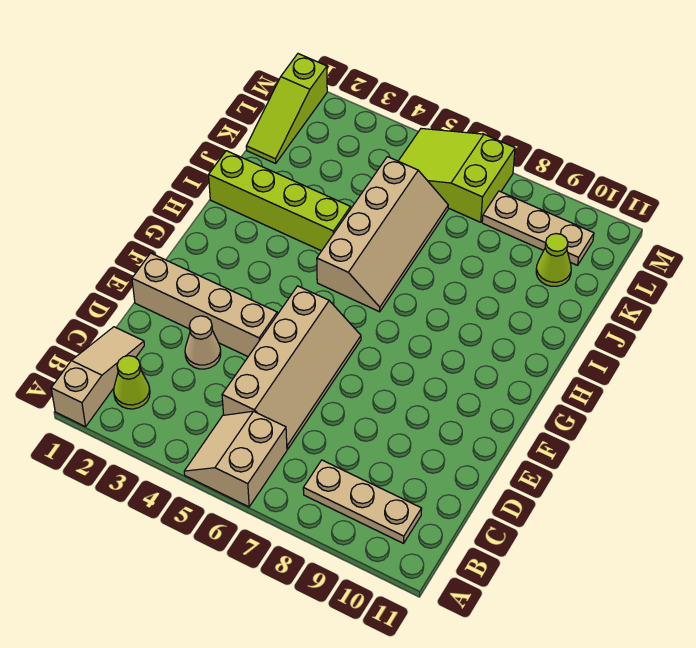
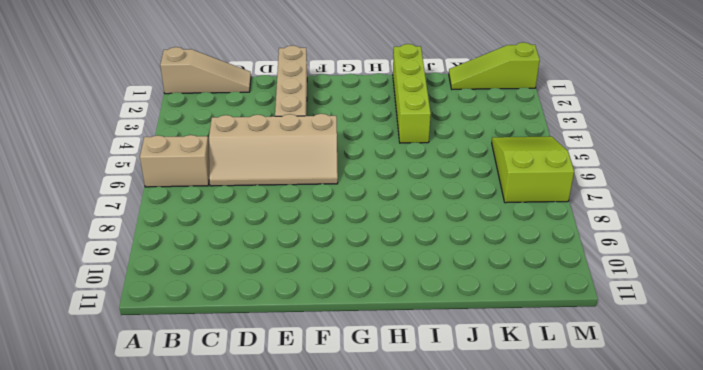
none -> lime cone B2 level 1
none -> tan plate B8:B10 level 1
none -> tan cone D3 level 1

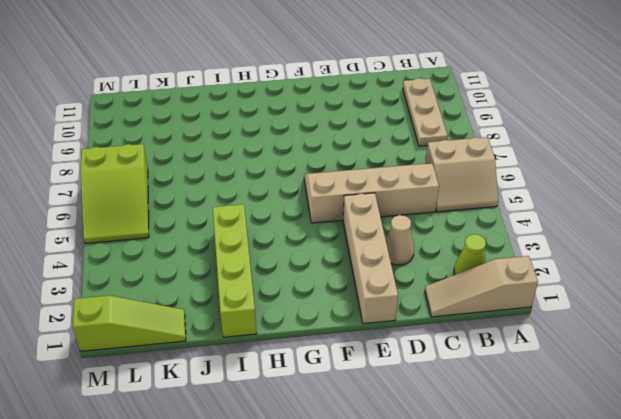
none -> tan slope H5:K6 level 1 top 5
none -> lime cone K10 level 1
none -> tan plate L8:L10 level 1

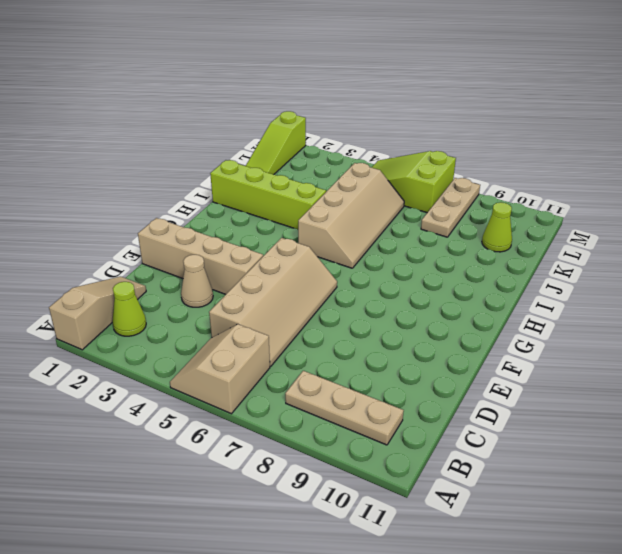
tan plate K8:M8 level 1 -> tan plate L8:L10 level 1

